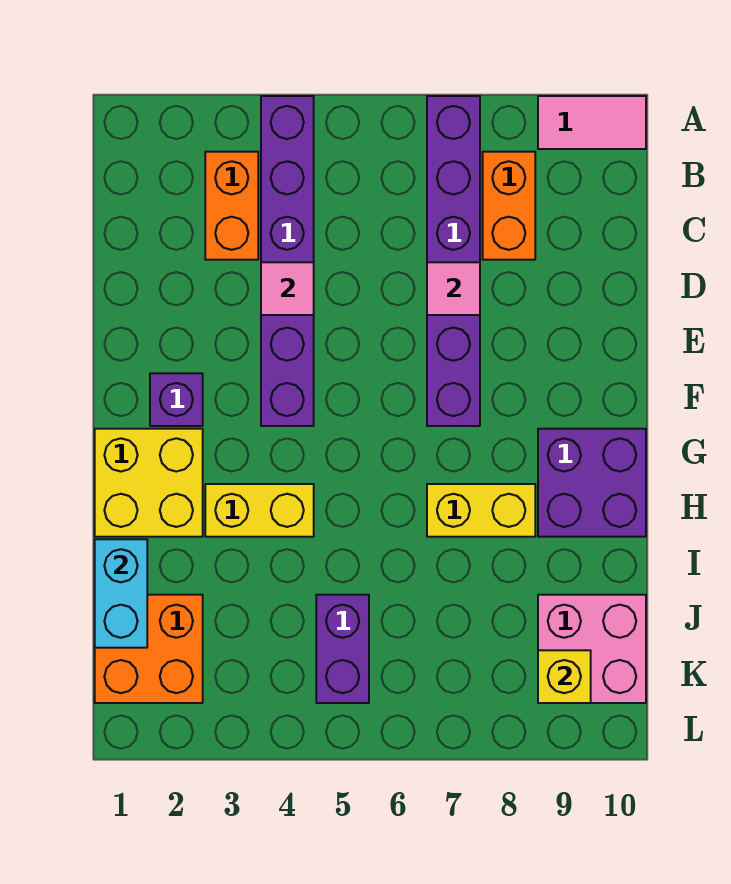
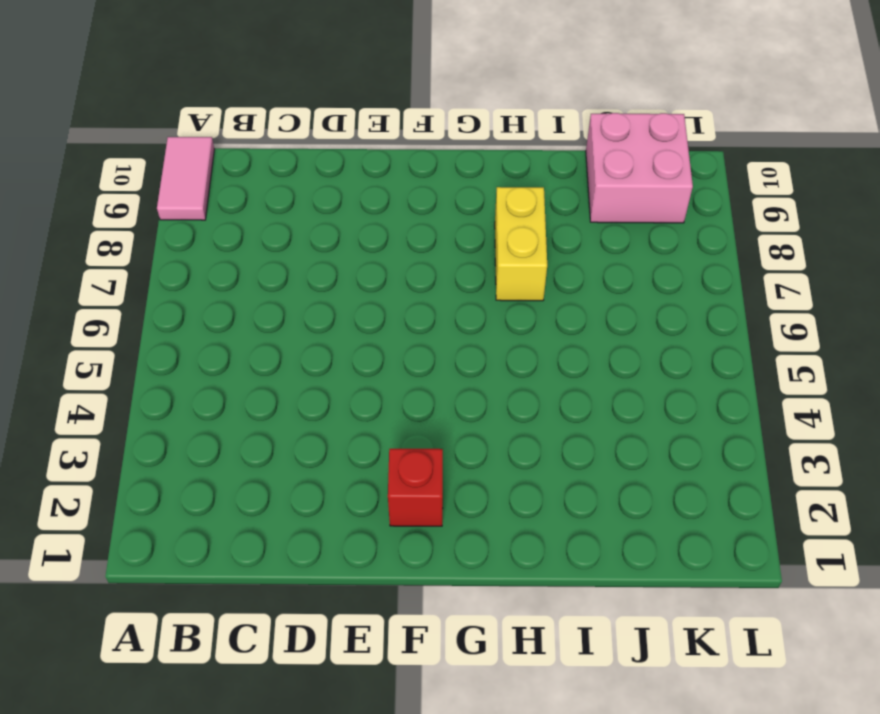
red brick F2 level 1 -> purple brick F2 level 1
none -> purple brick A4:F4 level 1
none -> purple brick A7:F7 level 1
none -> orange brick B3:C3 level 1

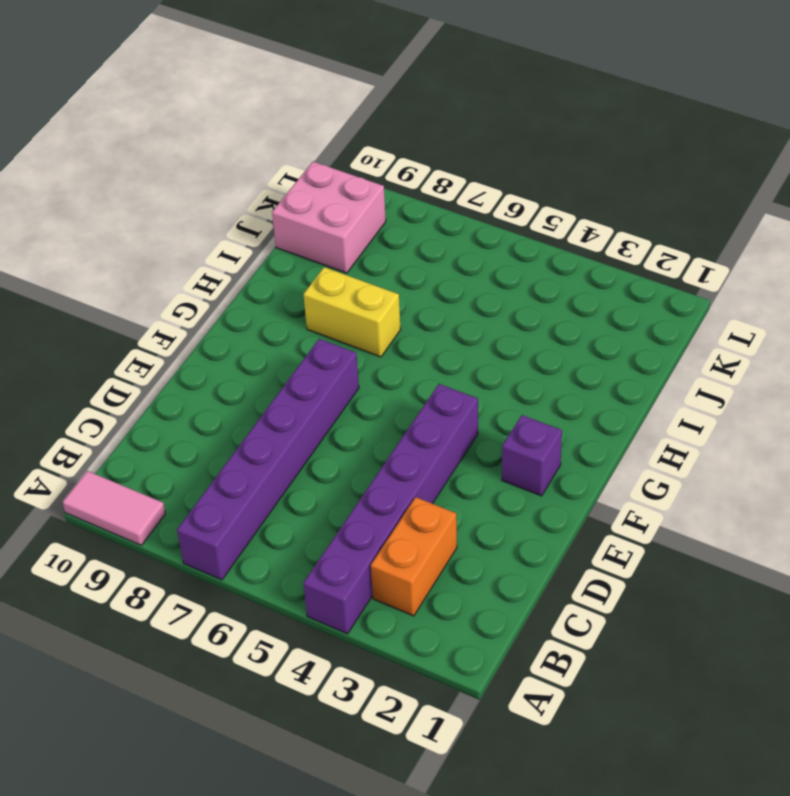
none -> orange brick B8:C8 level 1
none -> yellow brick G1:H2 level 1
none -> purple brick G9:H10 level 1

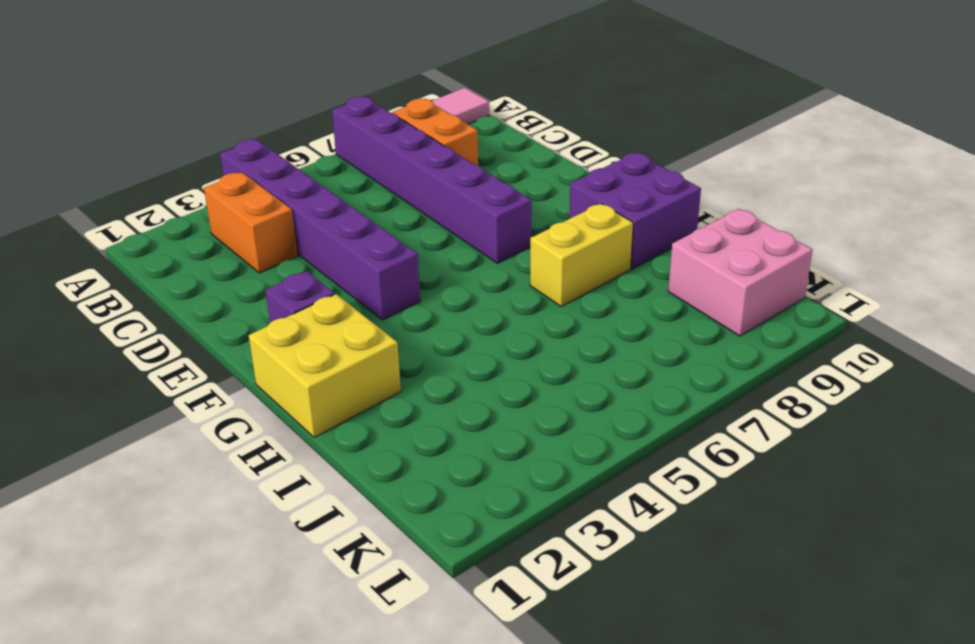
none -> yellow brick H3:H4 level 1
none -> orange brick J1:K2 level 1
none -> purple brick J5:K5 level 1

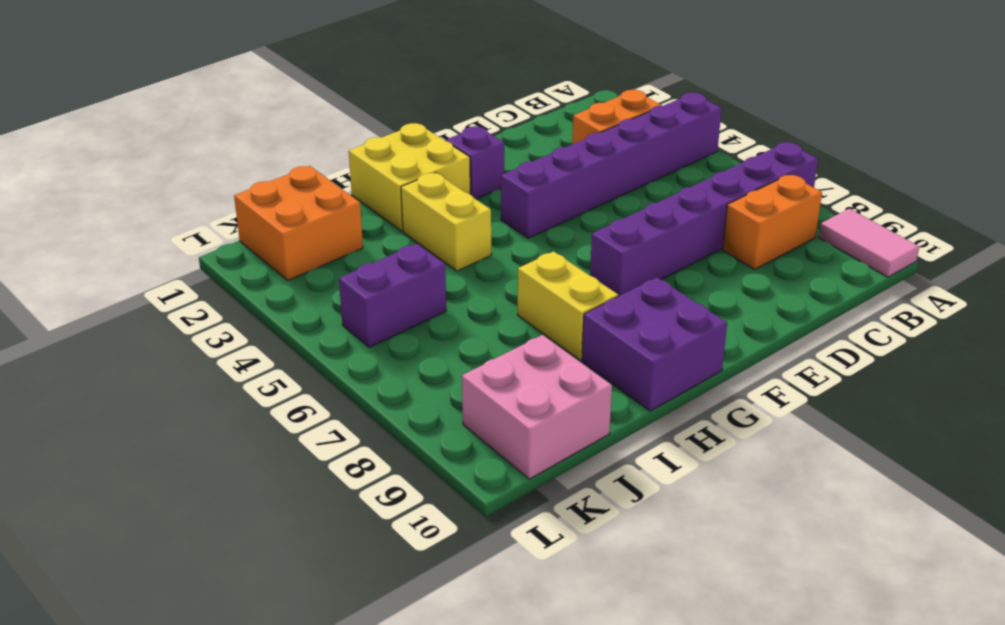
none -> pink tile D4 level 2
none -> pink tile D7 level 2
none -> cyan brick I1:J1 level 2

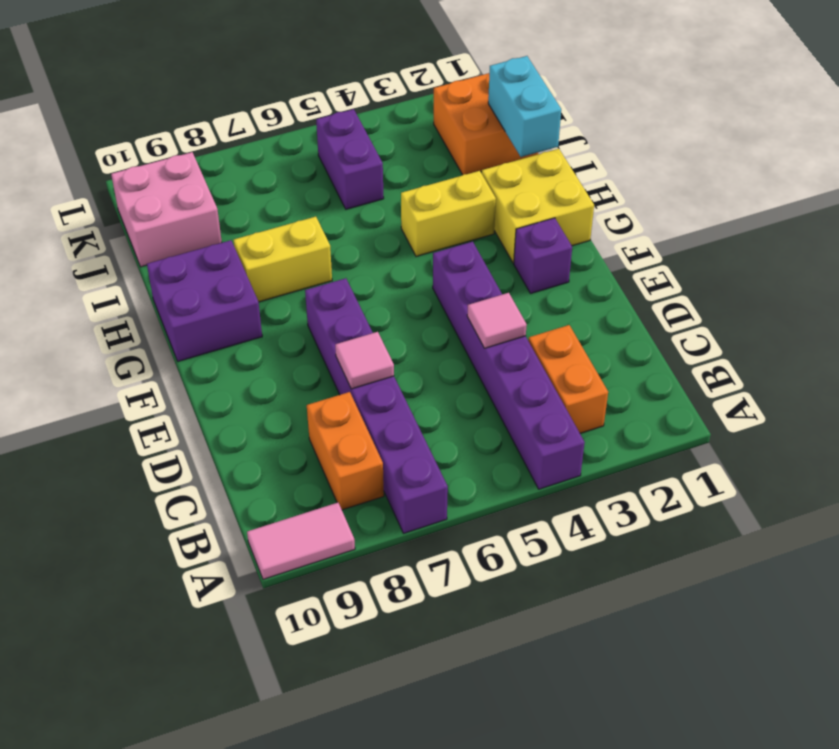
none -> yellow brick K9 level 2

